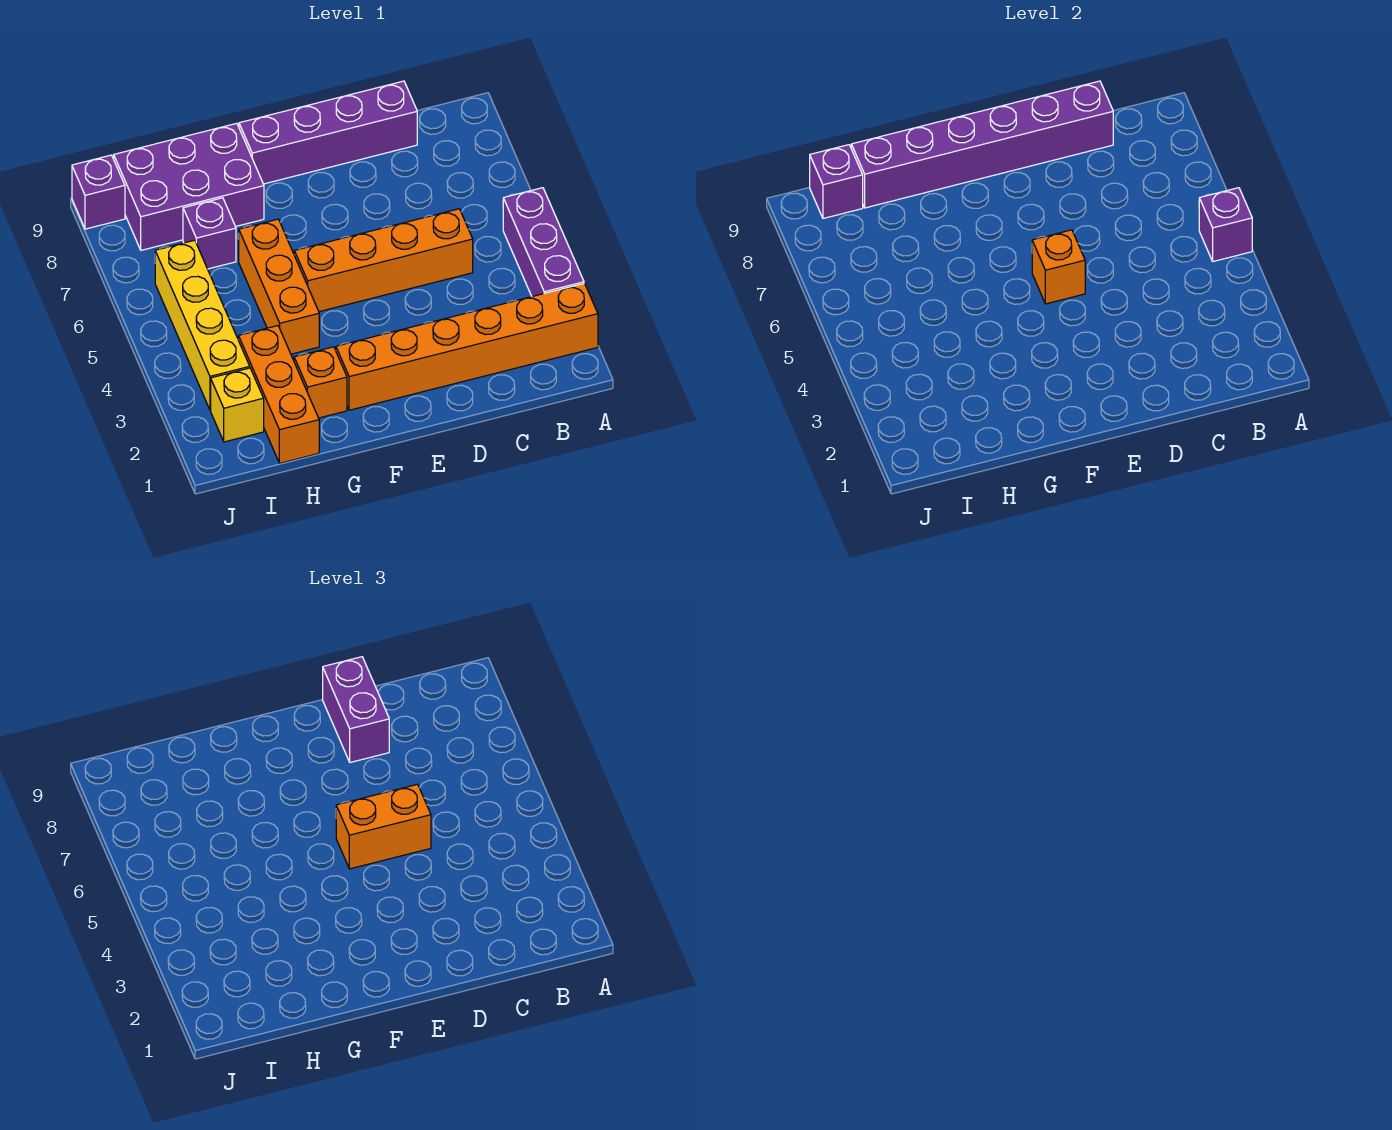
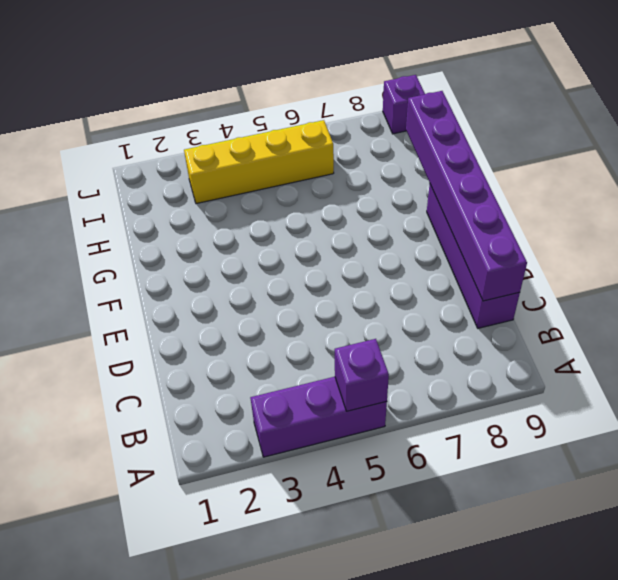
none -> orange brick A2:F2 level 1
none -> orange brick C5:F5 level 1
none -> orange brick G2 level 1

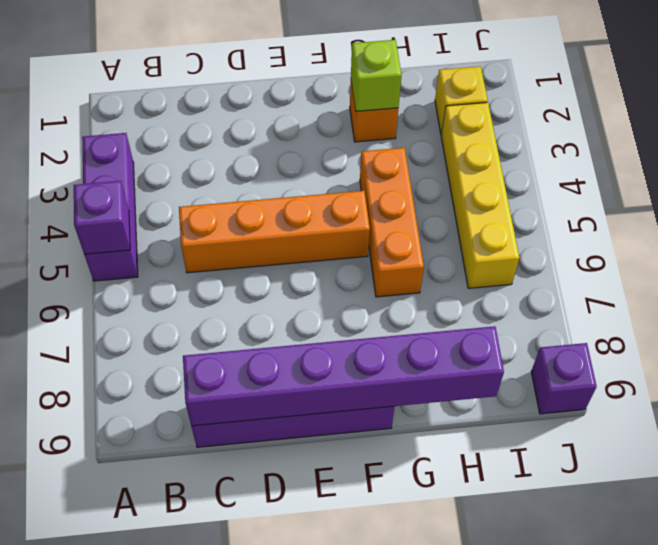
lime brick G2 level 2 -> none
none -> orange brick A2:F2 level 1
none -> purple brick G8:I9 level 1
none -> orange brick H1:H3 level 1

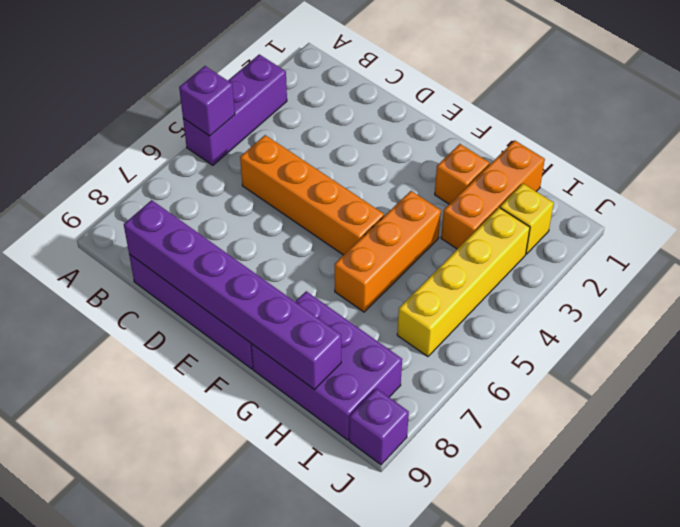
none -> orange brick A2:F2 level 1
none -> purple brick H7 level 1
none -> orange brick E5 level 2

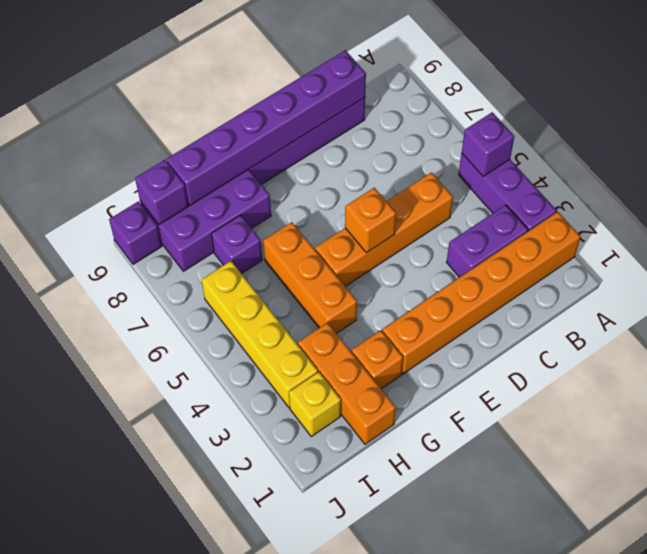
purple brick B3:C3 level 1 -> purple brick D8:D9 level 3
none -> orange brick D5:E5 level 3

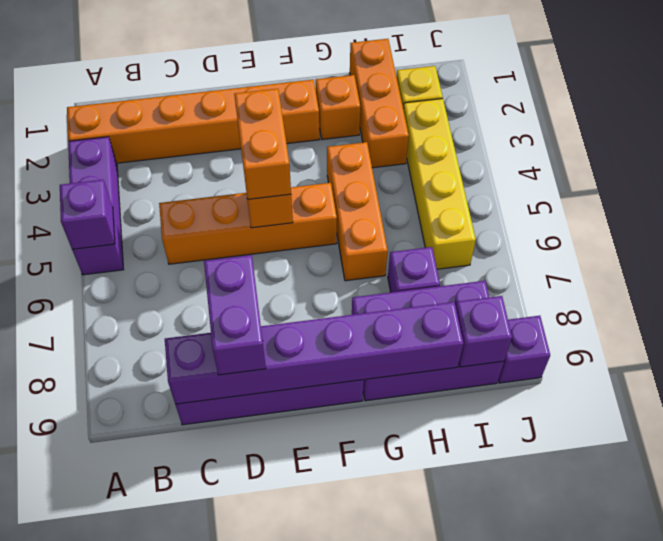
orange brick E4:E5 level 3 -> orange brick D5:E5 level 3

